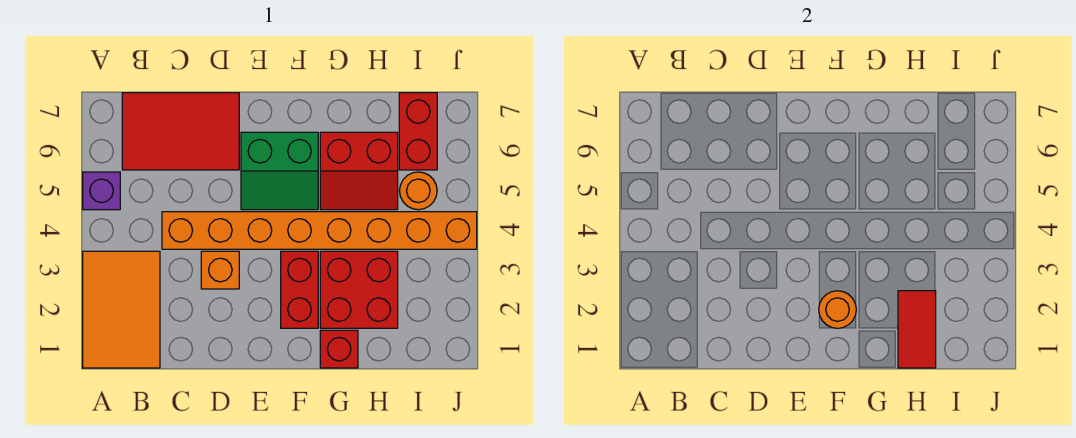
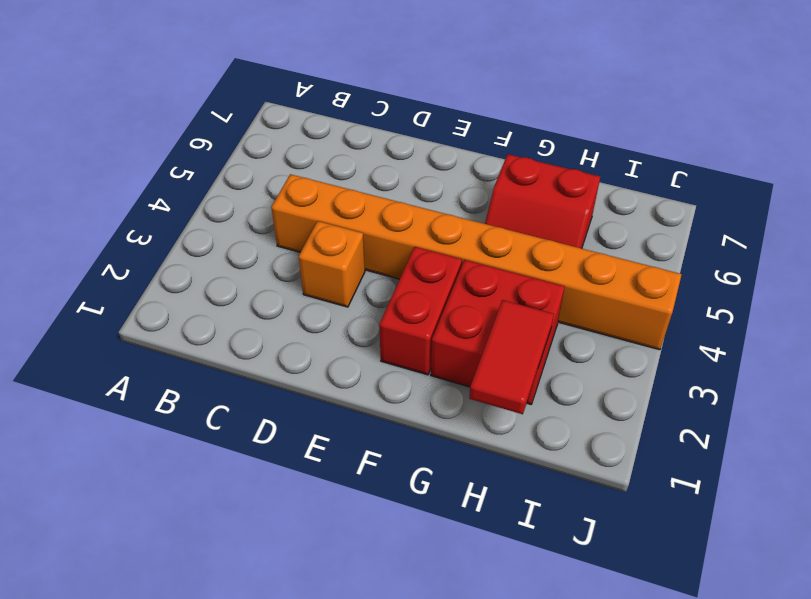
none -> orange tile A1:B3 level 1
none -> purple brick A5 level 1
none -> red tile B6:D7 level 1

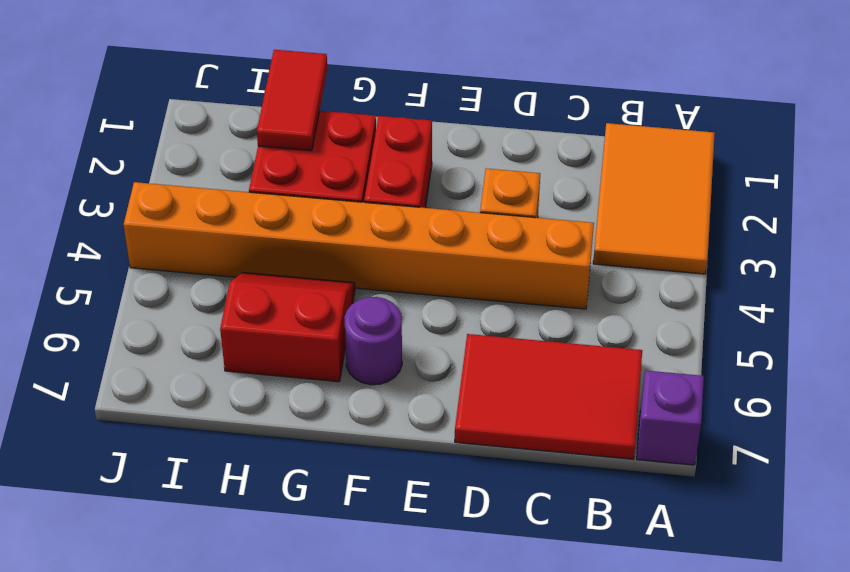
purple brick A7 level 1 -> purple brick A5 level 1
purple round brick F6 level 1 -> green slope E5:F6 level 1 top 6
none -> red brick G1 level 1
none -> orange round brick I5 level 1
none -> red brick I6:I7 level 1

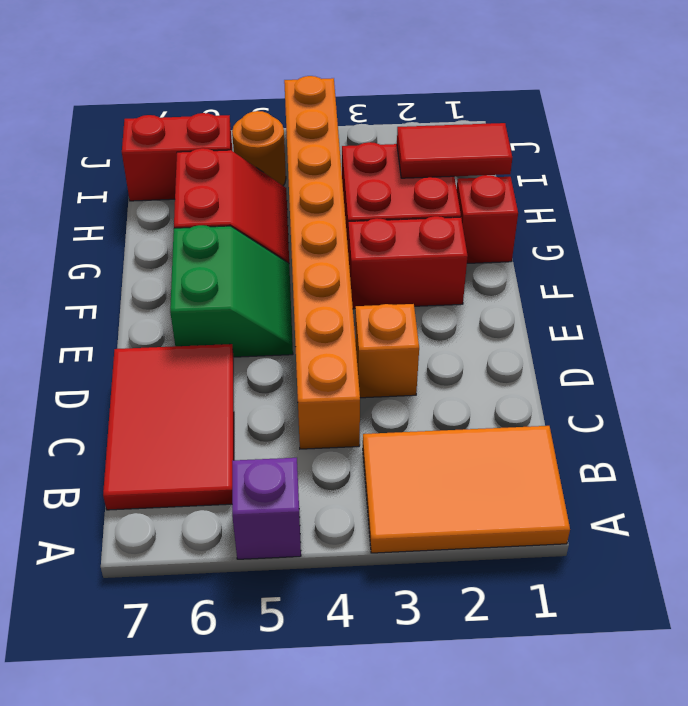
none -> orange round brick F2 level 2

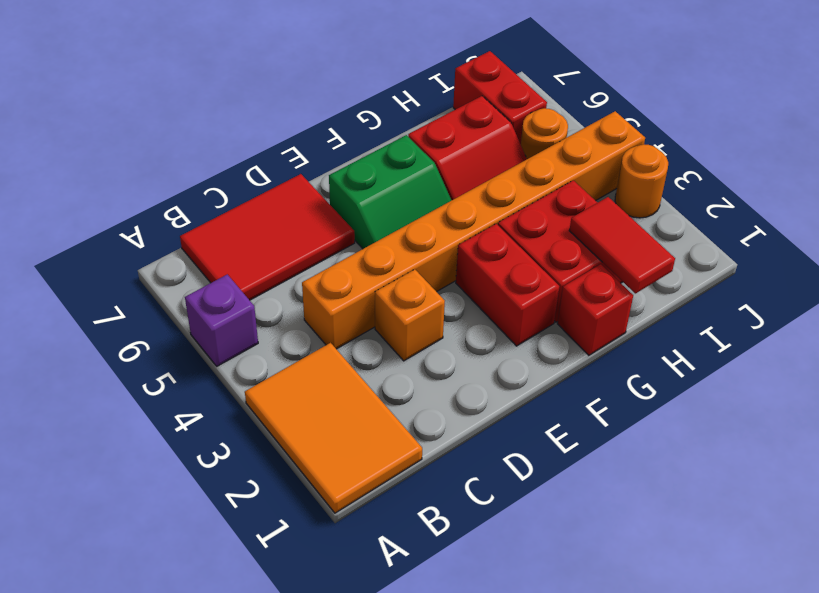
orange round brick J3 level 1 -> orange round brick F2 level 2

